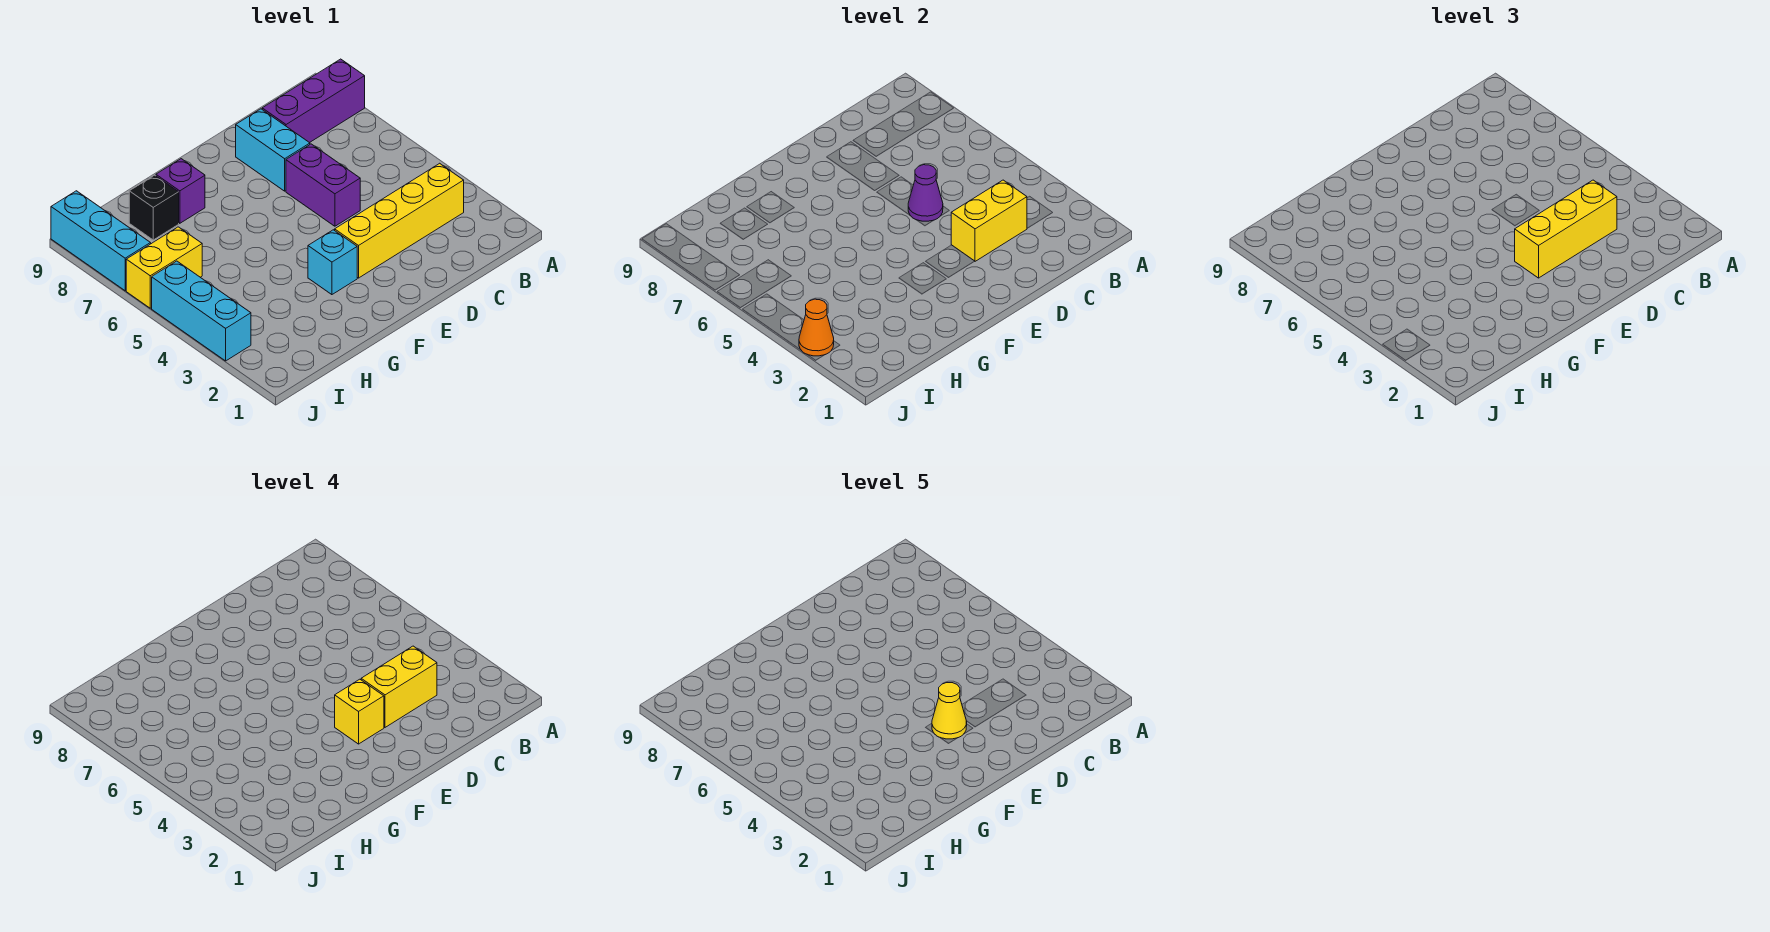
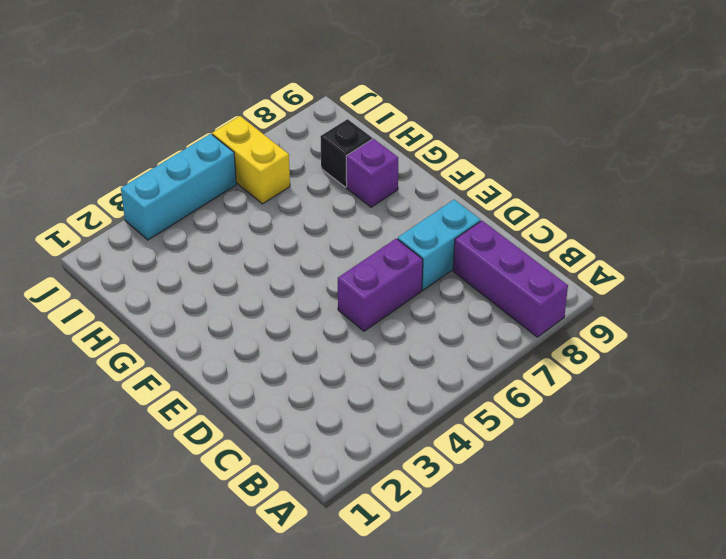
none -> yellow brick B3:E3 level 1
none -> cyan brick F3 level 1
none -> cyan brick J7:J9 level 1

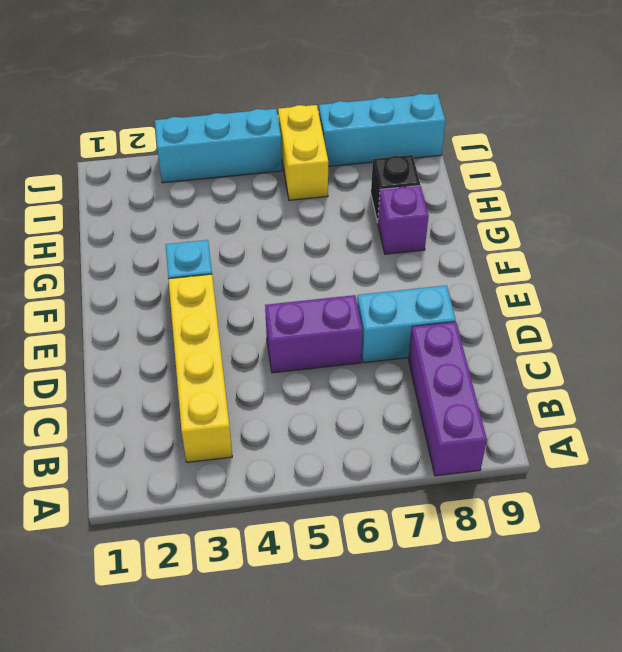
none -> yellow brick C3:D3 level 2
none -> purple cone D5 level 2
none -> orange cone J3 level 2

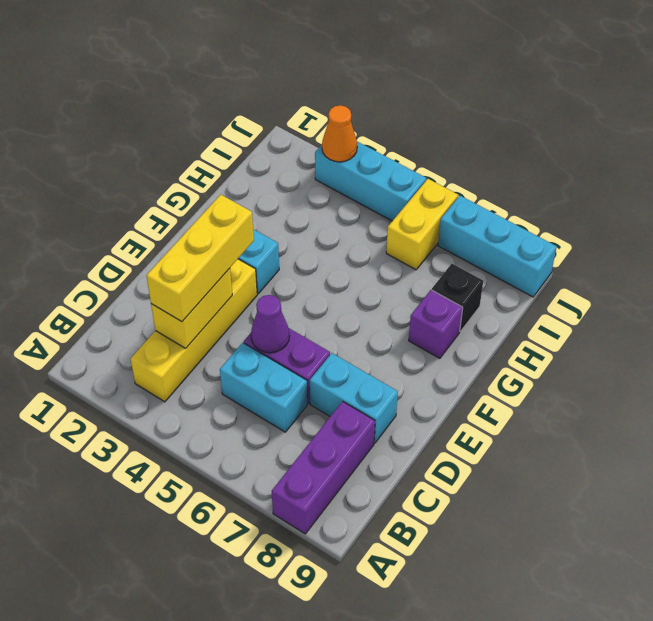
cyan brick C5:C6 level 1 -> none
none -> yellow brick C3:D3 level 4
none -> yellow brick E3 level 4
none -> yellow cone E3 level 5

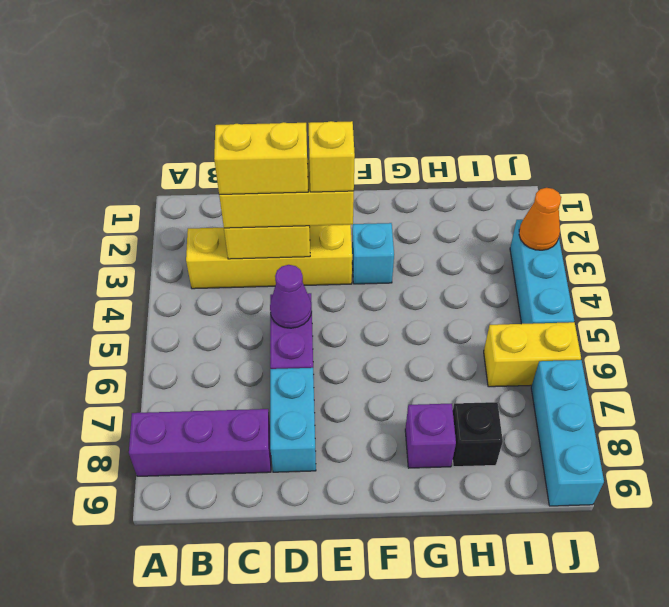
none -> yellow cone E3 level 5

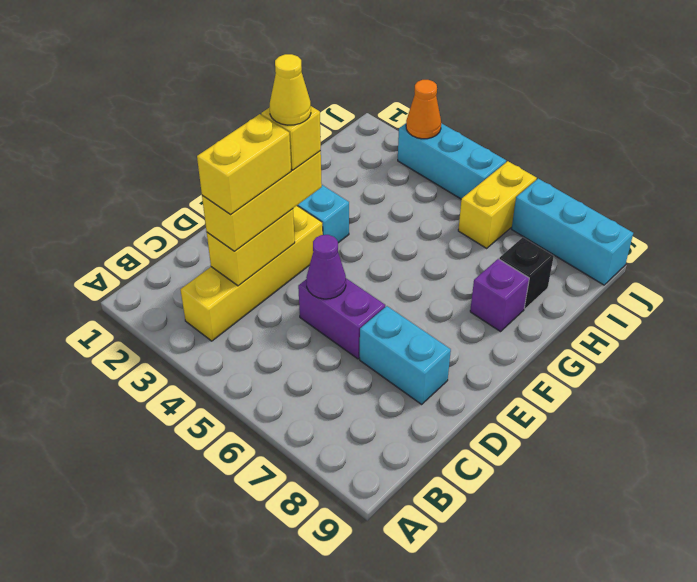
none -> purple brick A8:C8 level 1

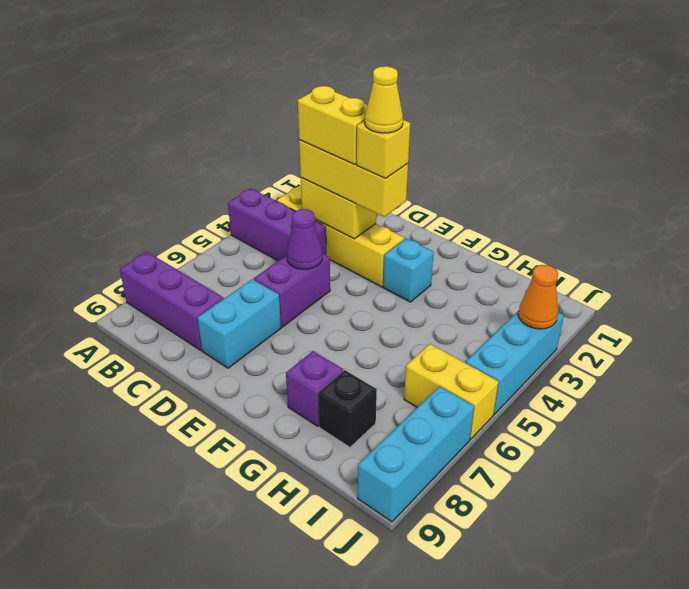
purple brick A4:C4 level 1 -> none

